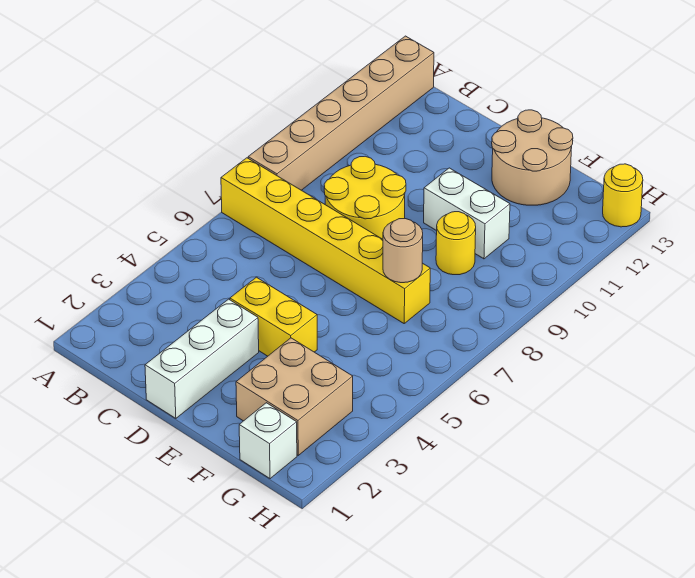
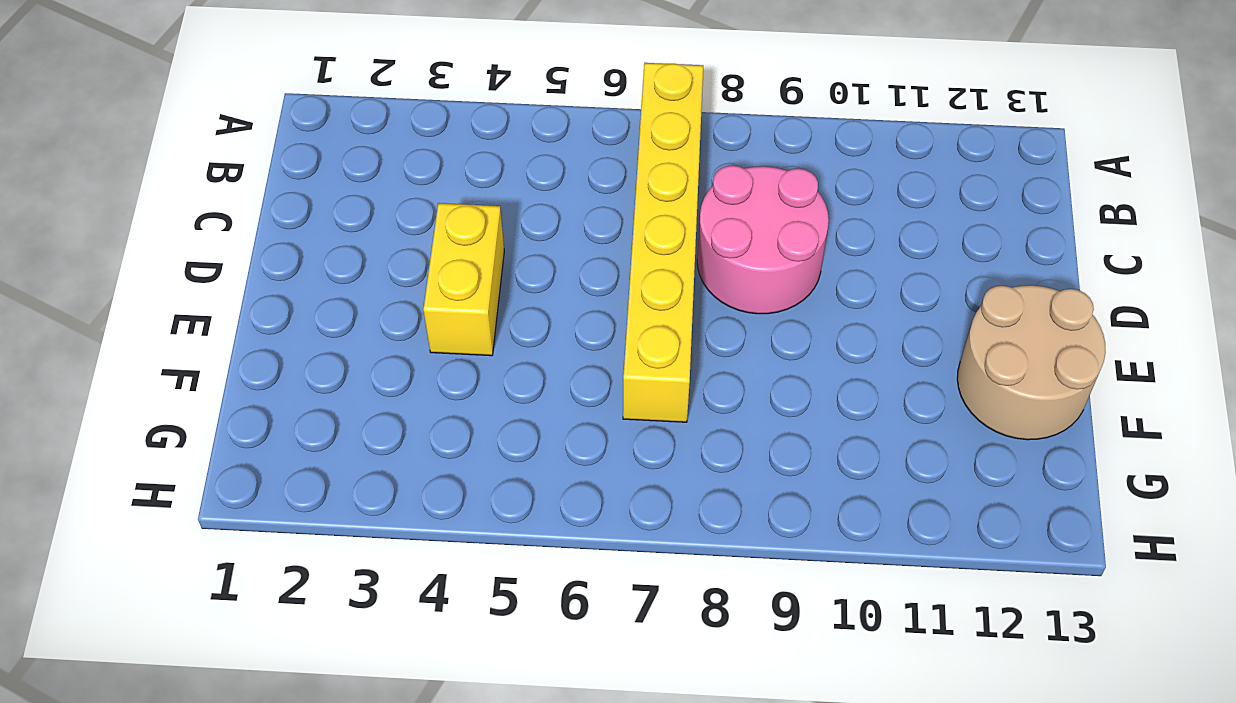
pink round brick C8:D9 level 1 -> yellow round brick C8:D9 level 1
none -> tan brick A8:A13 level 1
none -> white brick D1:D3 level 1
none -> white brick E10:F10 level 1

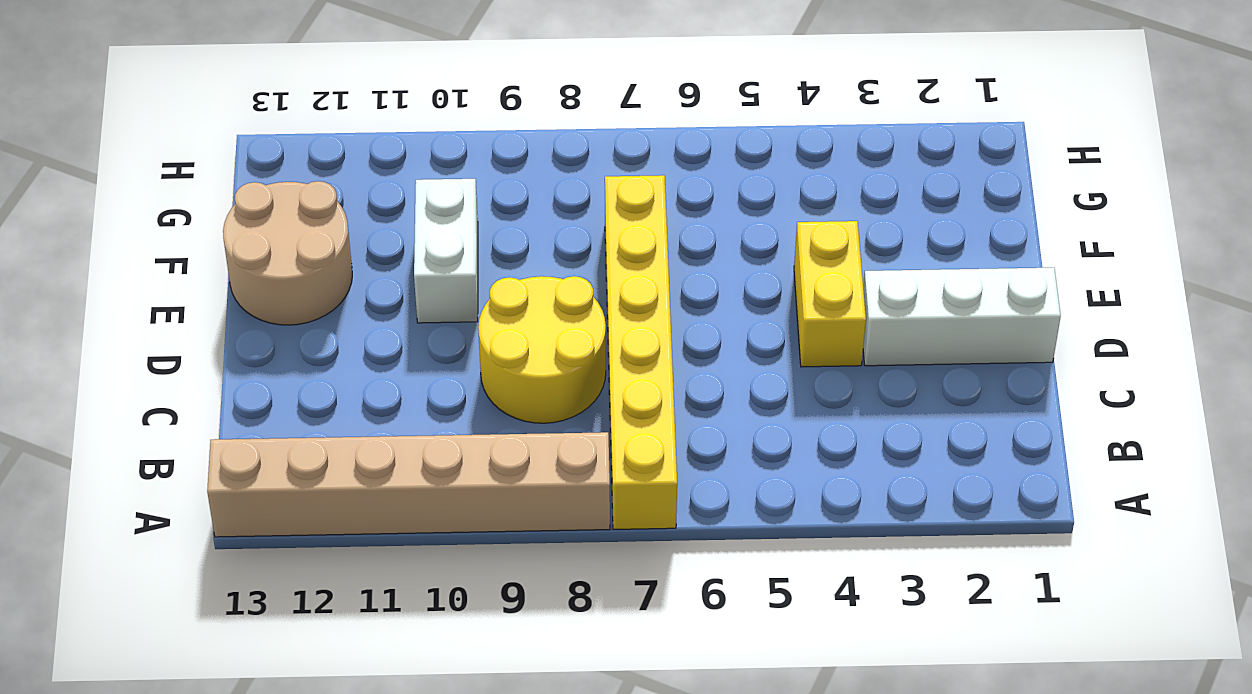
none -> tan brick F2:G3 level 1
none -> yellow round brick F9 level 1
none -> white brick G1 level 1

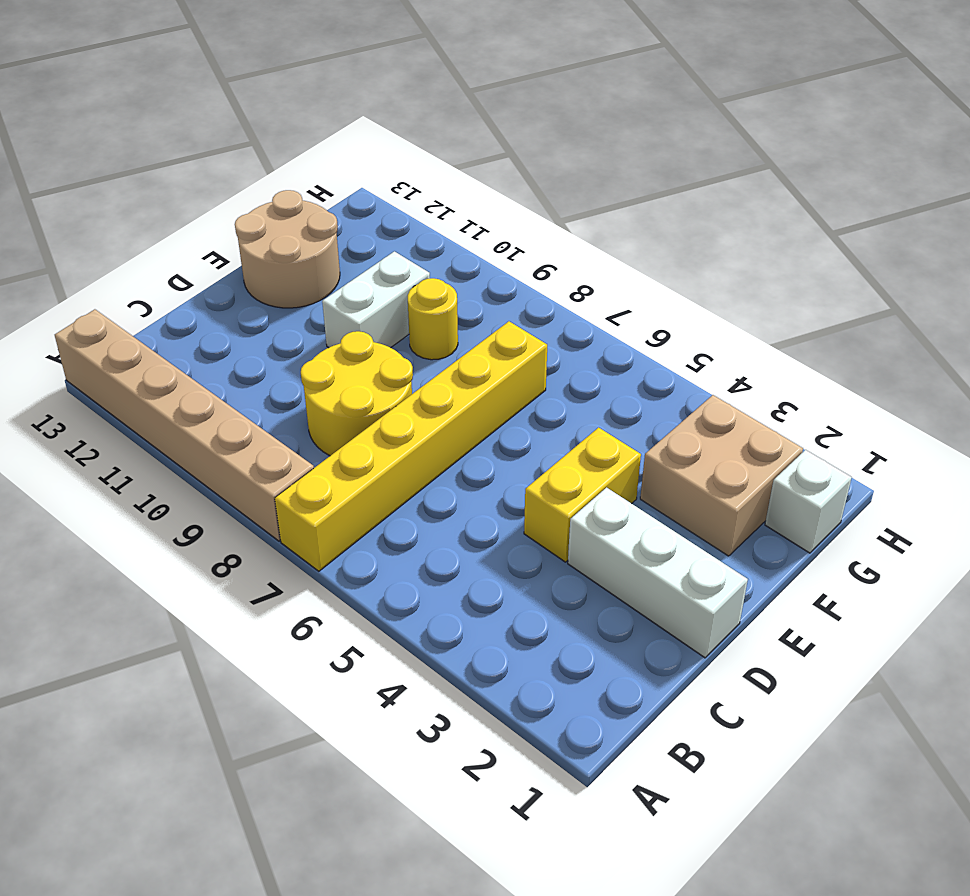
none -> yellow round brick H13 level 1
none -> tan round brick F7 level 2

